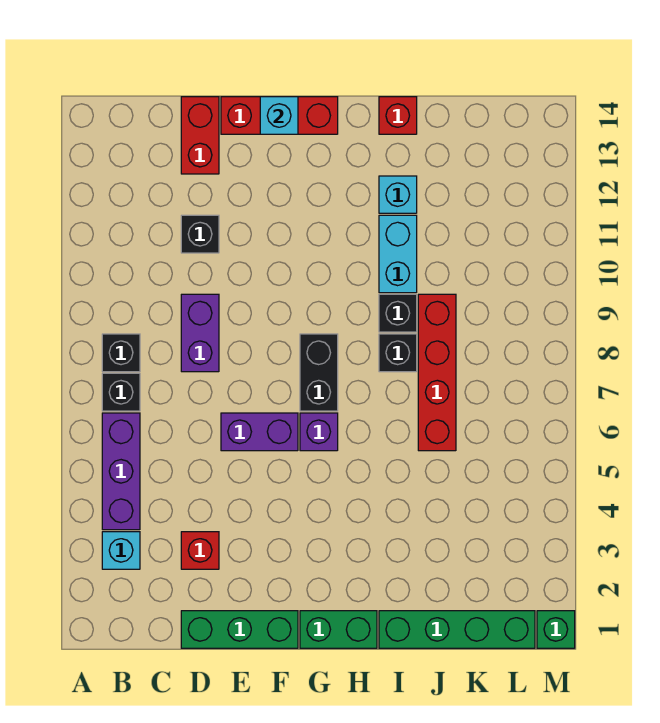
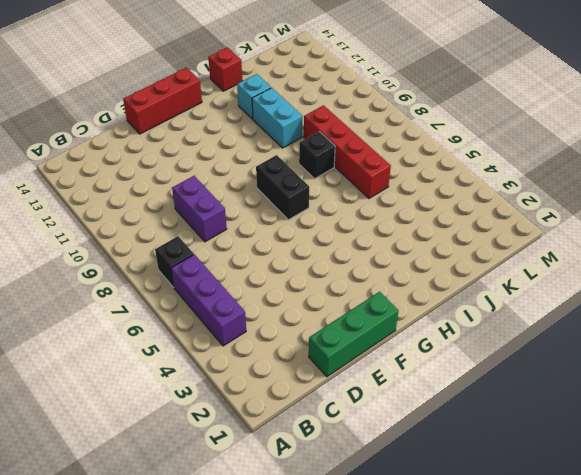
none -> cyan brick B3 level 1
none -> black brick B8 level 1
none -> red brick D3 level 1

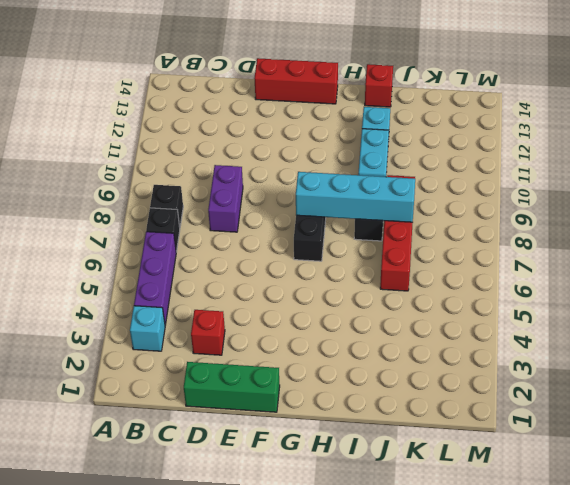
cyan brick G8:J8 level 2 -> none
none -> black brick D11 level 1
none -> red brick D13:D14 level 1
none -> purple brick E6:F6 level 1

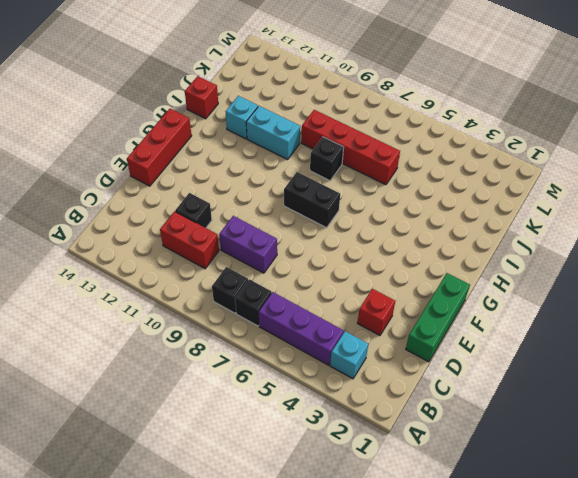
red brick C10:C11 level 1 -> red brick D13:D14 level 1
none -> purple brick E6:F6 level 1
none -> green brick G1:H1 level 1
none -> purple brick G6 level 1

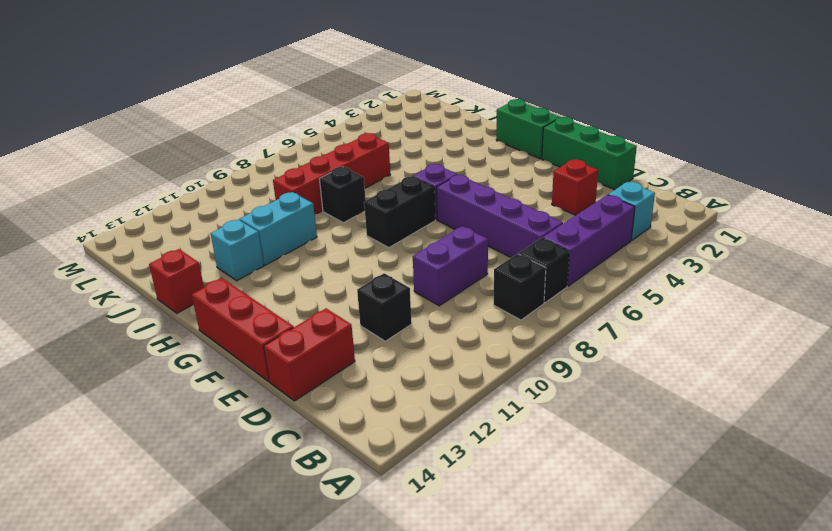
purple brick C6:F6 level 1 -> purple brick E6:F6 level 1
none -> green brick I1:L1 level 1
none -> black brick I9 level 1
none -> green brick M1 level 1

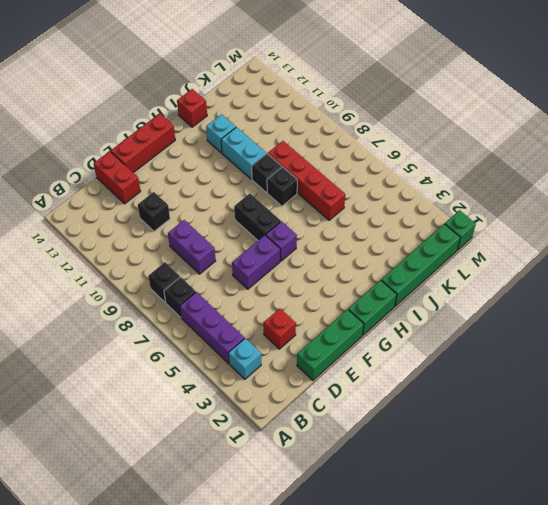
none -> cyan brick F14 level 2

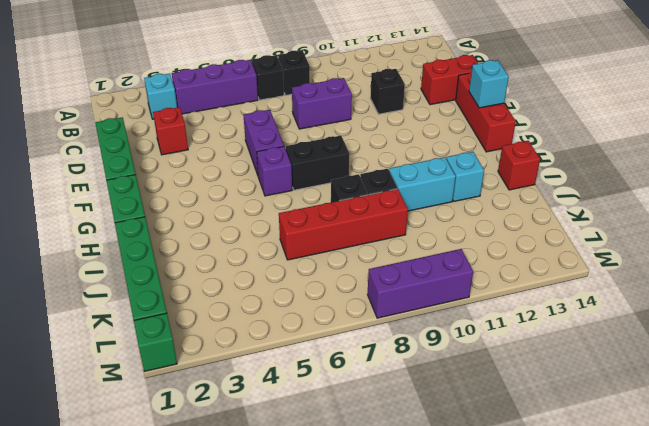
purple brick M8:M10 level 1 -> none

